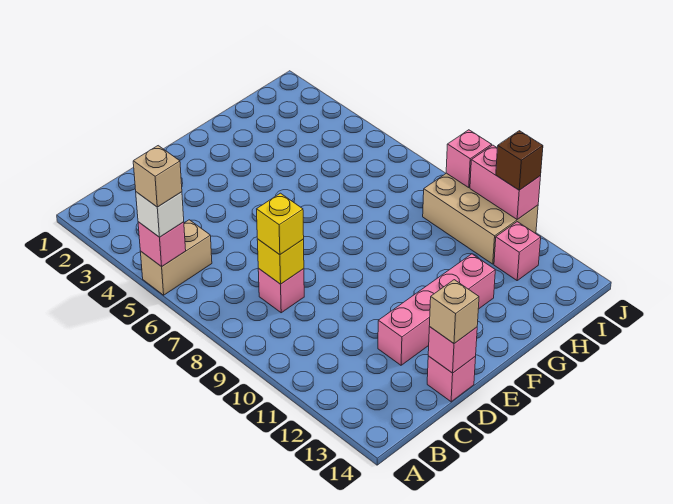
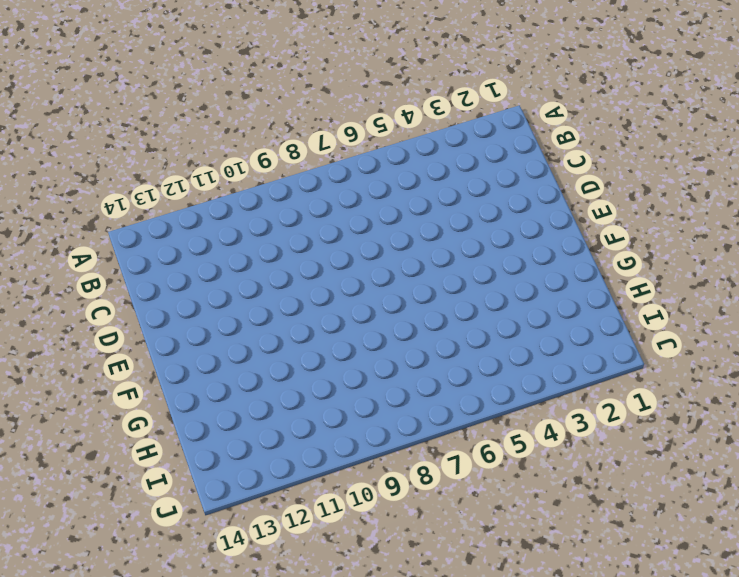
none -> tan brick A5:B5 level 1
none -> pink brick C8 level 1
none -> pink brick D12:G12 level 1

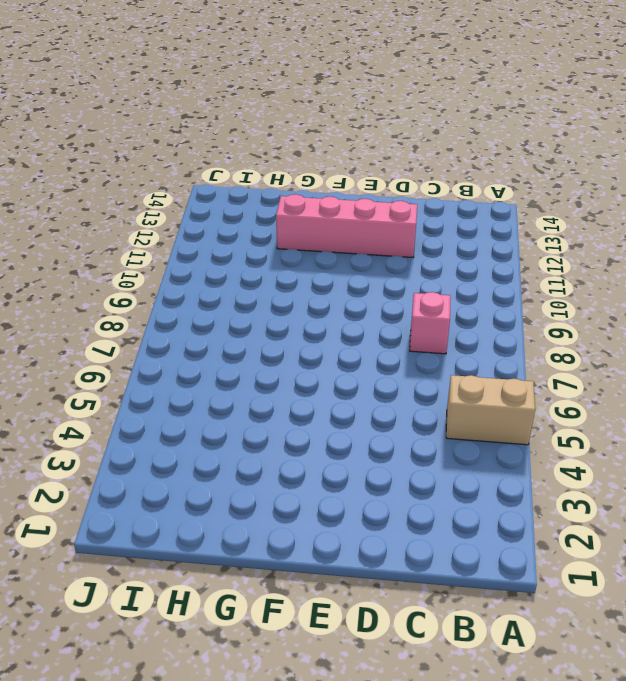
none -> pink brick D14 level 1
none -> tan brick I9:J11 level 1
none -> pink brick I12 level 1

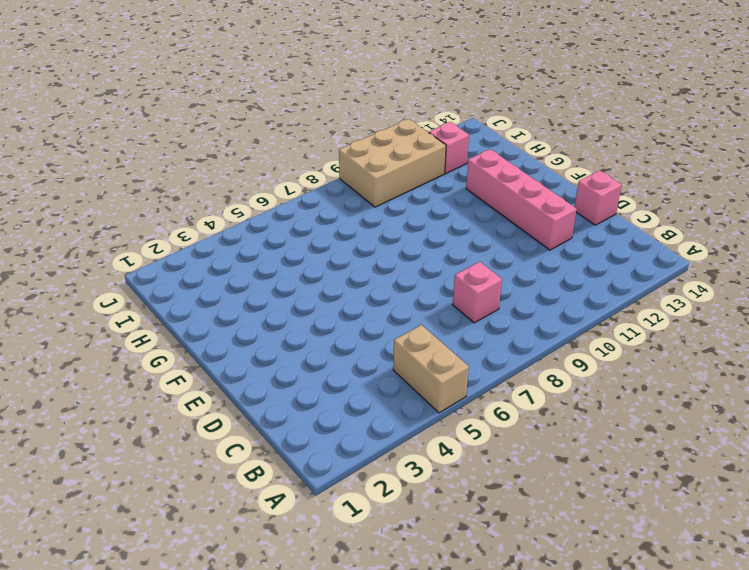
none -> pink brick A5 level 2
none -> yellow brick C8 level 2
none -> pink brick D14 level 2

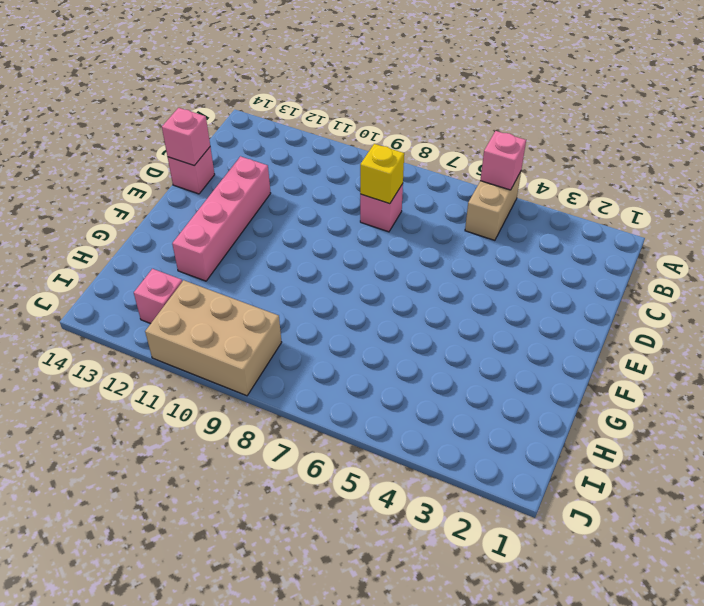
none -> pink brick J9 level 2
none -> pink brick J10:J11 level 2
none -> white brick A5 level 3

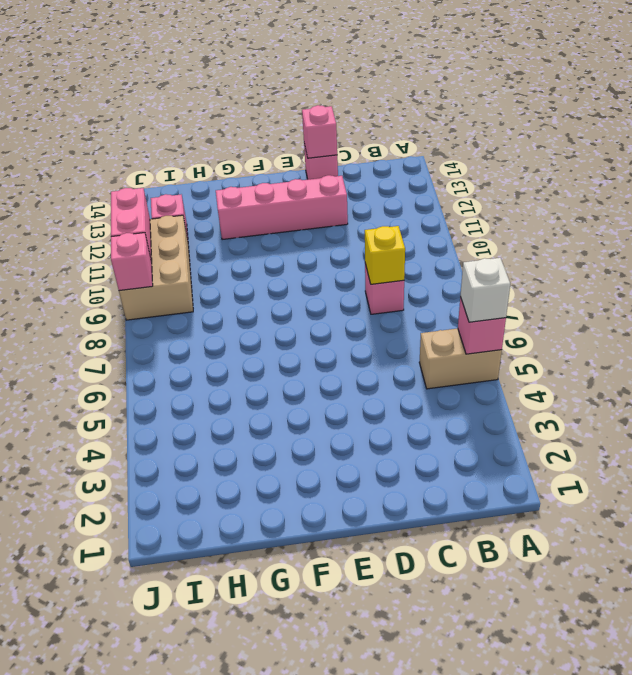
none -> yellow brick C8 level 3
none -> tan brick D14 level 3
none -> brown brick J11 level 3

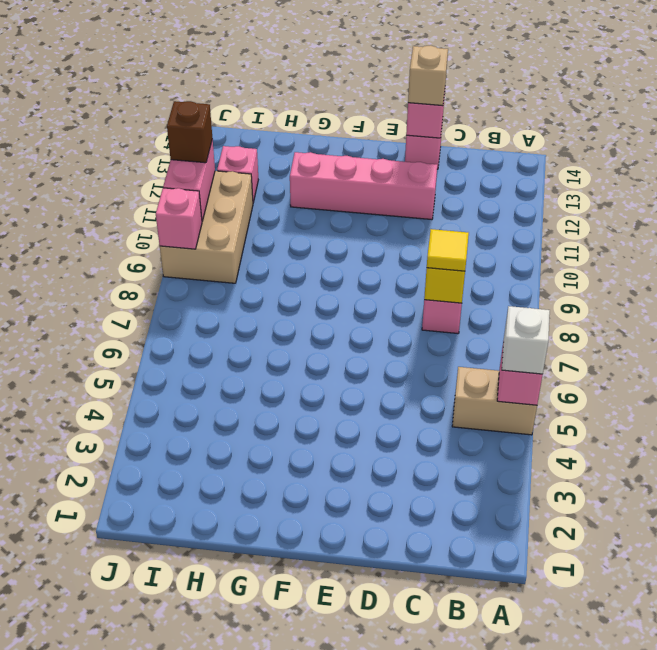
yellow tile C8 level 3 -> yellow brick C8 level 3
none -> tan brick A5 level 4

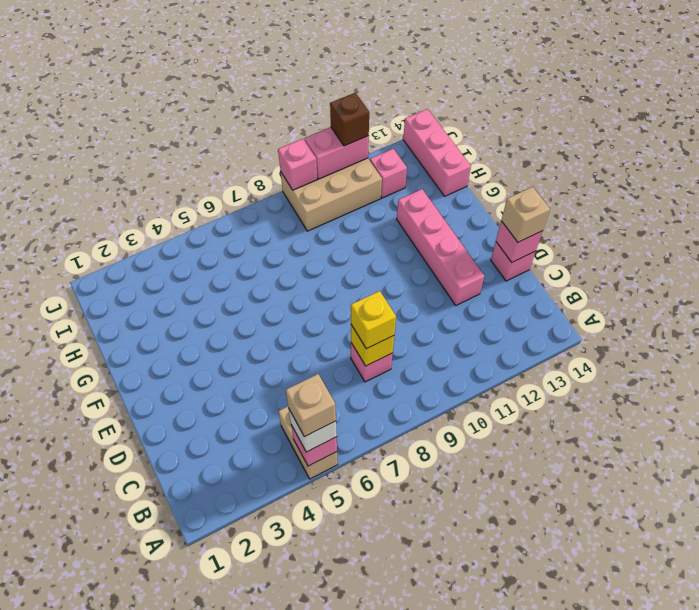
pink brick H14:J14 level 1 -> none

